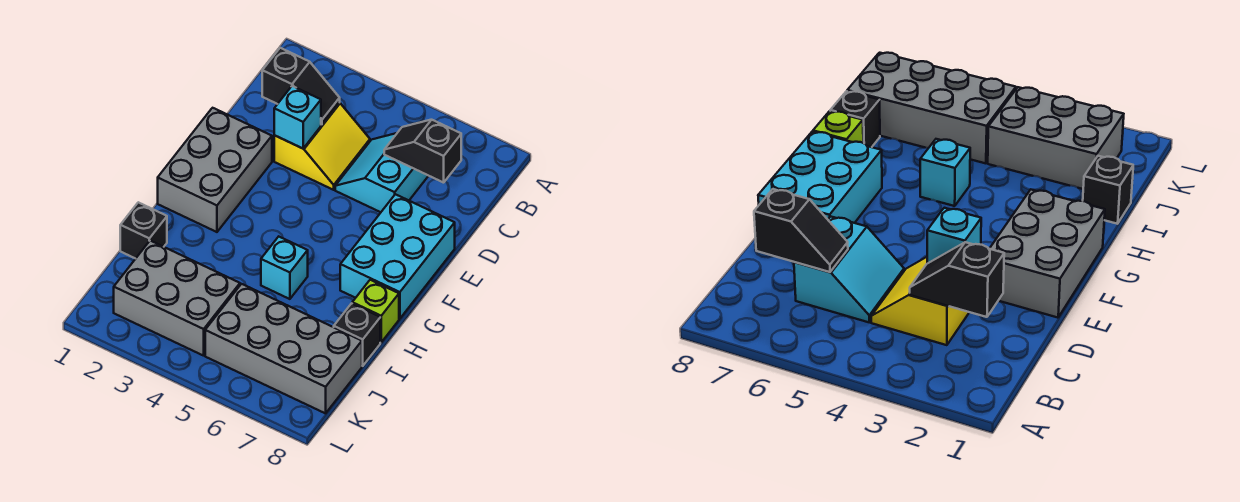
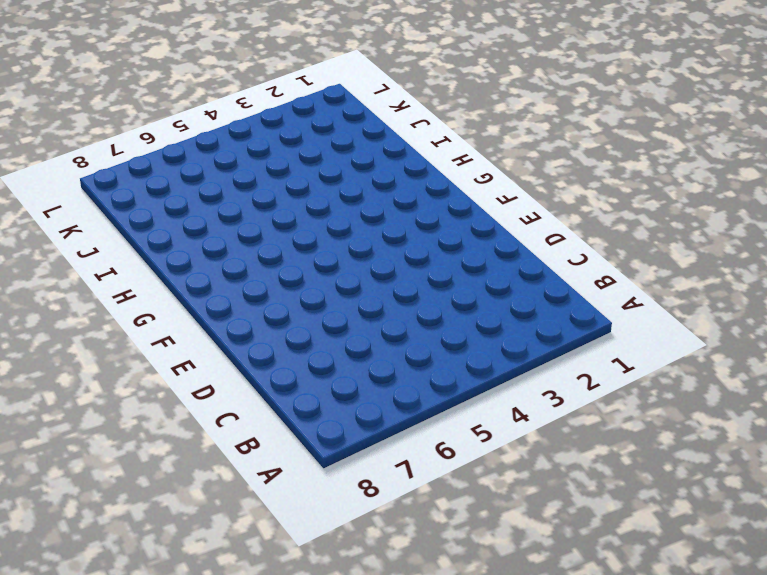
none -> yellow slope C3:D4 level 1 top 3
none -> cyan slope C5:D6 level 1 top 6
none -> grey brick E1:G2 level 1

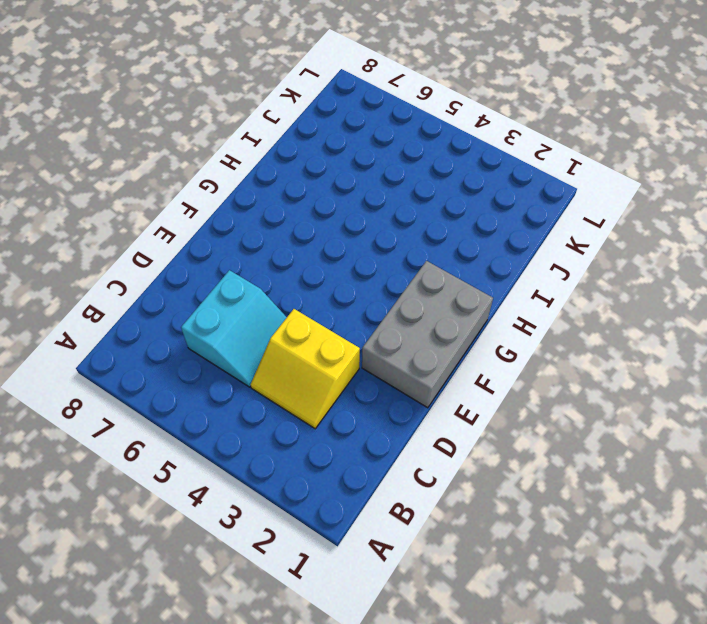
yellow slope C3:D4 level 1 top D -> yellow slope C3:D4 level 1 top 3
none -> cyan brick E7:G8 level 1
none -> cyan brick H5 level 1
none -> lime brick H8 level 1

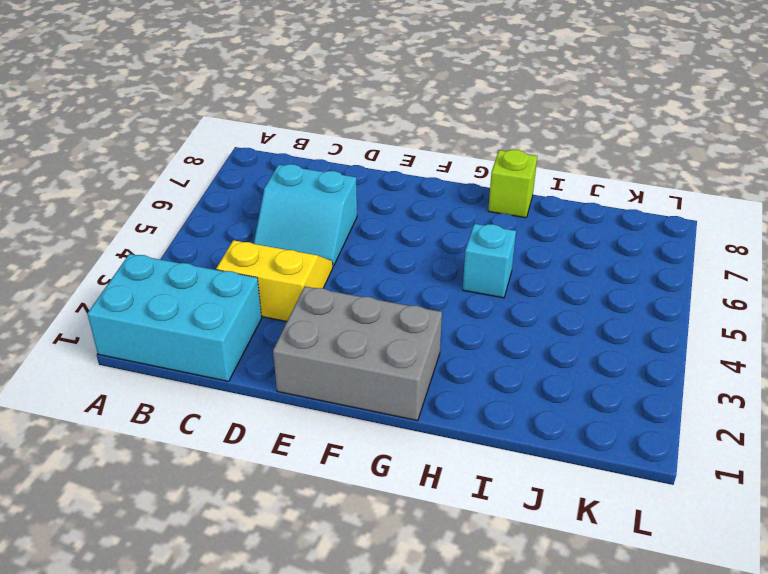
cyan brick A1:C2 level 1 -> cyan brick E7:G8 level 1
none -> black brick I1 level 1
none -> black brick I8 level 1
none -> grey brick J2:K4 level 1

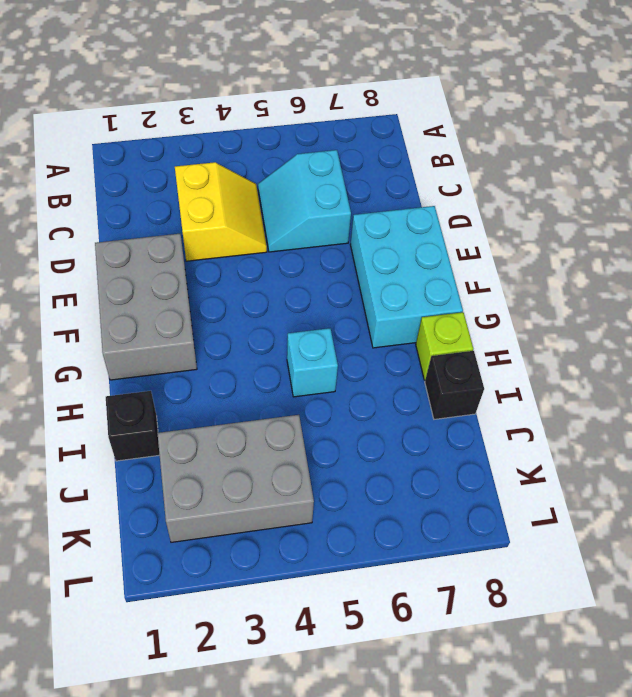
none -> grey brick J5:K8 level 1
none -> black slope C2:C3 level 2 top 2
none -> black slope C6:C7 level 2 top 7

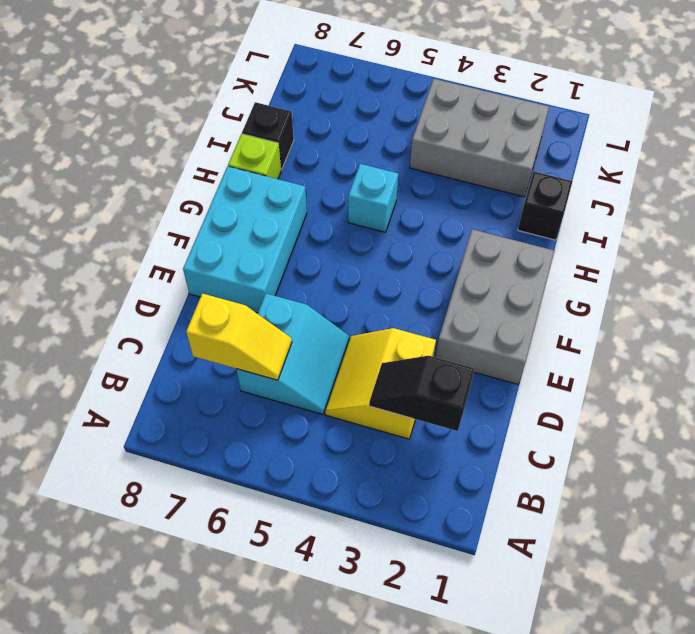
yellow slope C6:C7 level 2 top 7 -> black slope C6:C7 level 2 top 7
none -> grey brick J5:K8 level 1
none -> cyan brick D3 level 2

